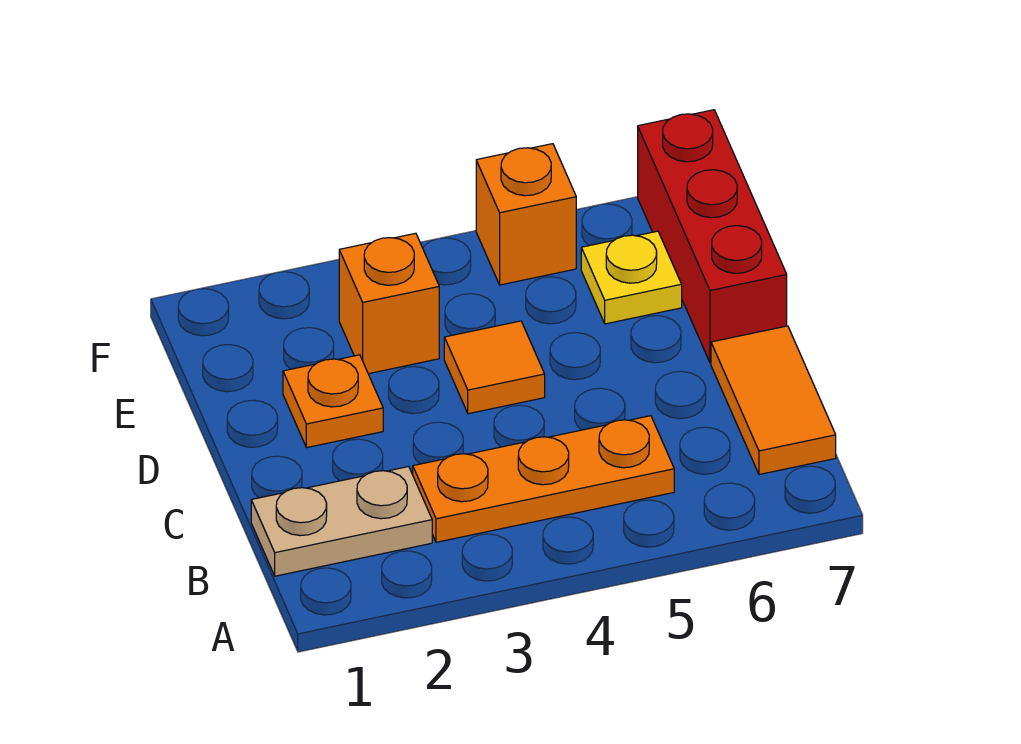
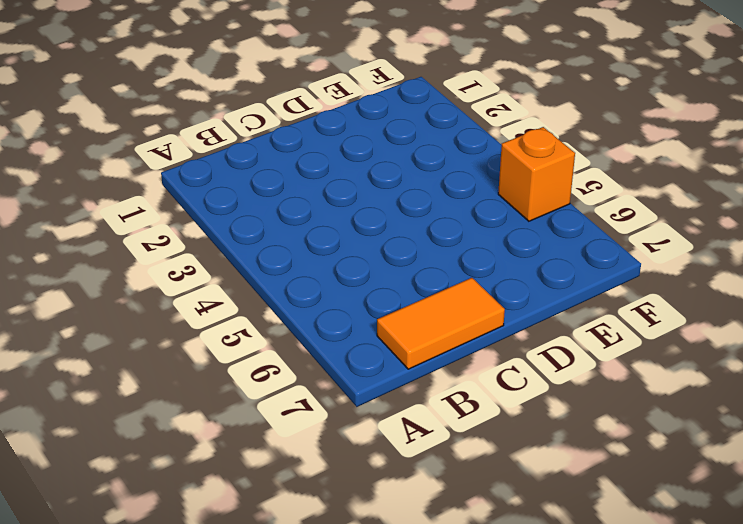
none -> tan plate B1:B2 level 1
none -> orange plate B3:B5 level 1

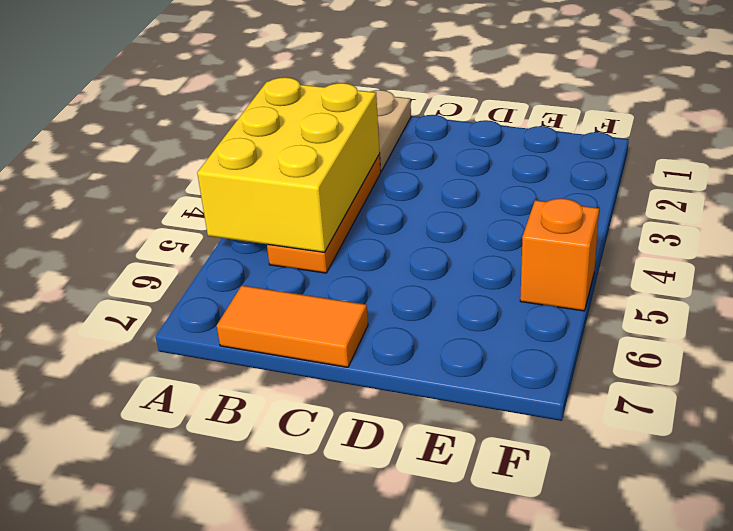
yellow brick A3:B5 level 2 -> none
none -> orange plate D2 level 1
none -> orange tile D4 level 1

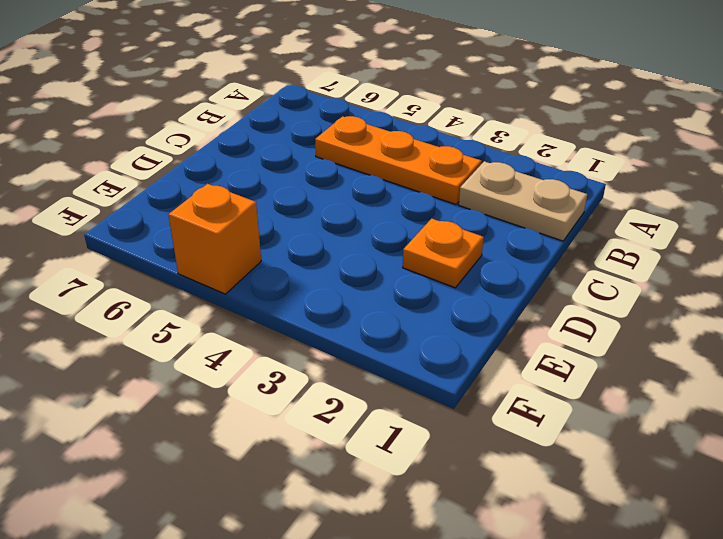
none -> orange tile B7:C7 level 1
none -> orange tile D4 level 1

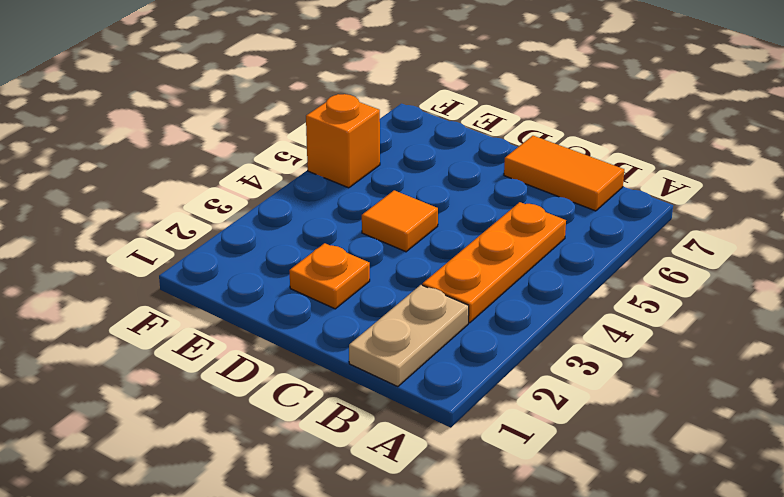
none -> red brick D7:F7 level 1
none -> orange brick E3 level 1

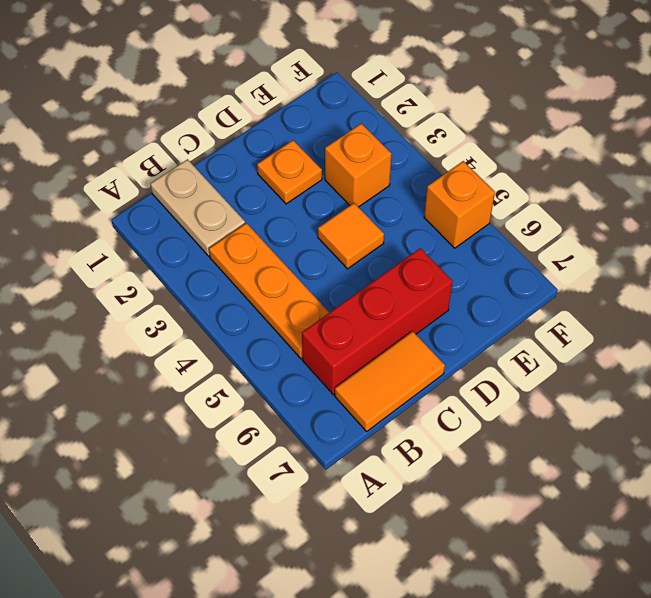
red brick B6:D6 level 1 -> red brick D7:F7 level 1
none -> yellow plate E6 level 1

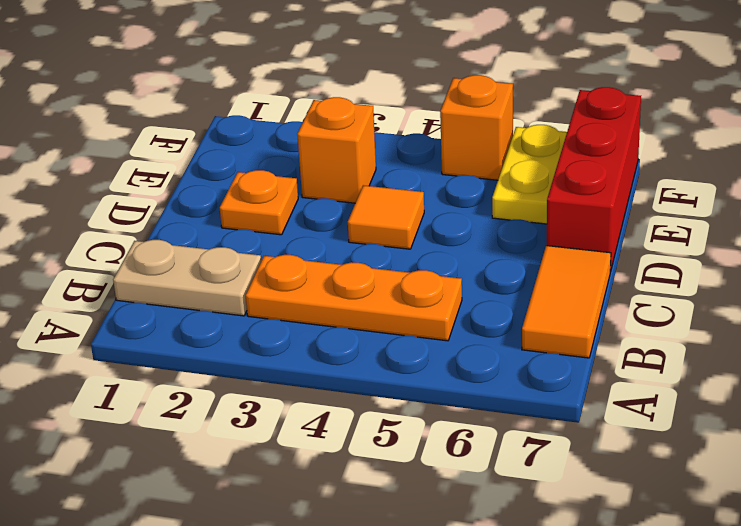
yellow plate E6:F6 level 1 -> yellow plate E6 level 1

